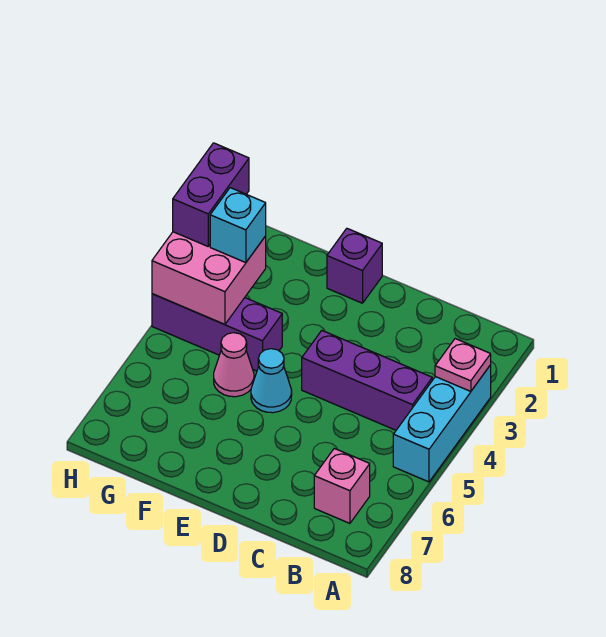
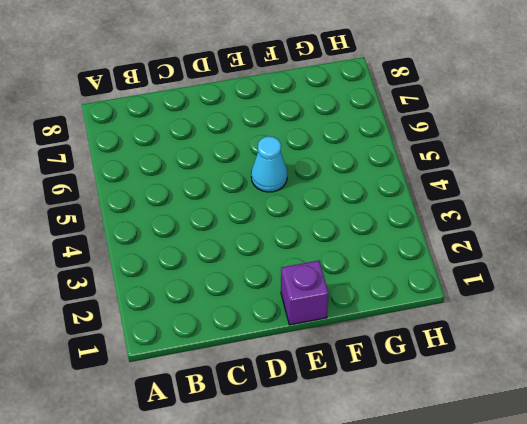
none -> cyan brick A3:A5 level 1
none -> purple brick B4:D4 level 1

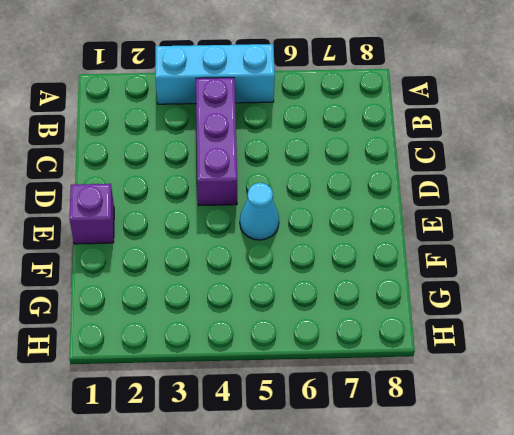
none -> pink brick B7 level 1
none -> purple brick F4:H4 level 1

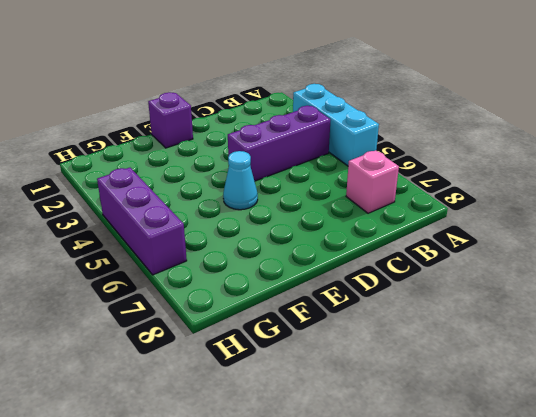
purple brick H4:H6 level 1 -> purple brick F4:H4 level 1
none -> pink cone F5 level 1
none -> pink plate A3 level 2

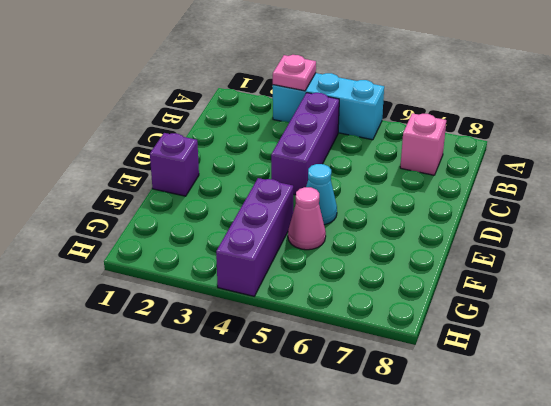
none -> pink brick G3:H4 level 2
none -> cyan brick G3 level 3

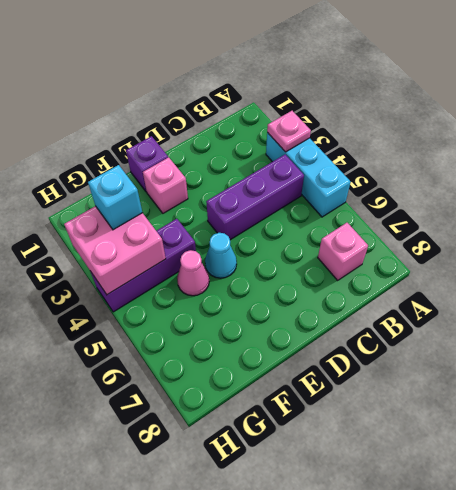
pink brick E2 level 1 -> none
none -> purple brick H2:H3 level 3

